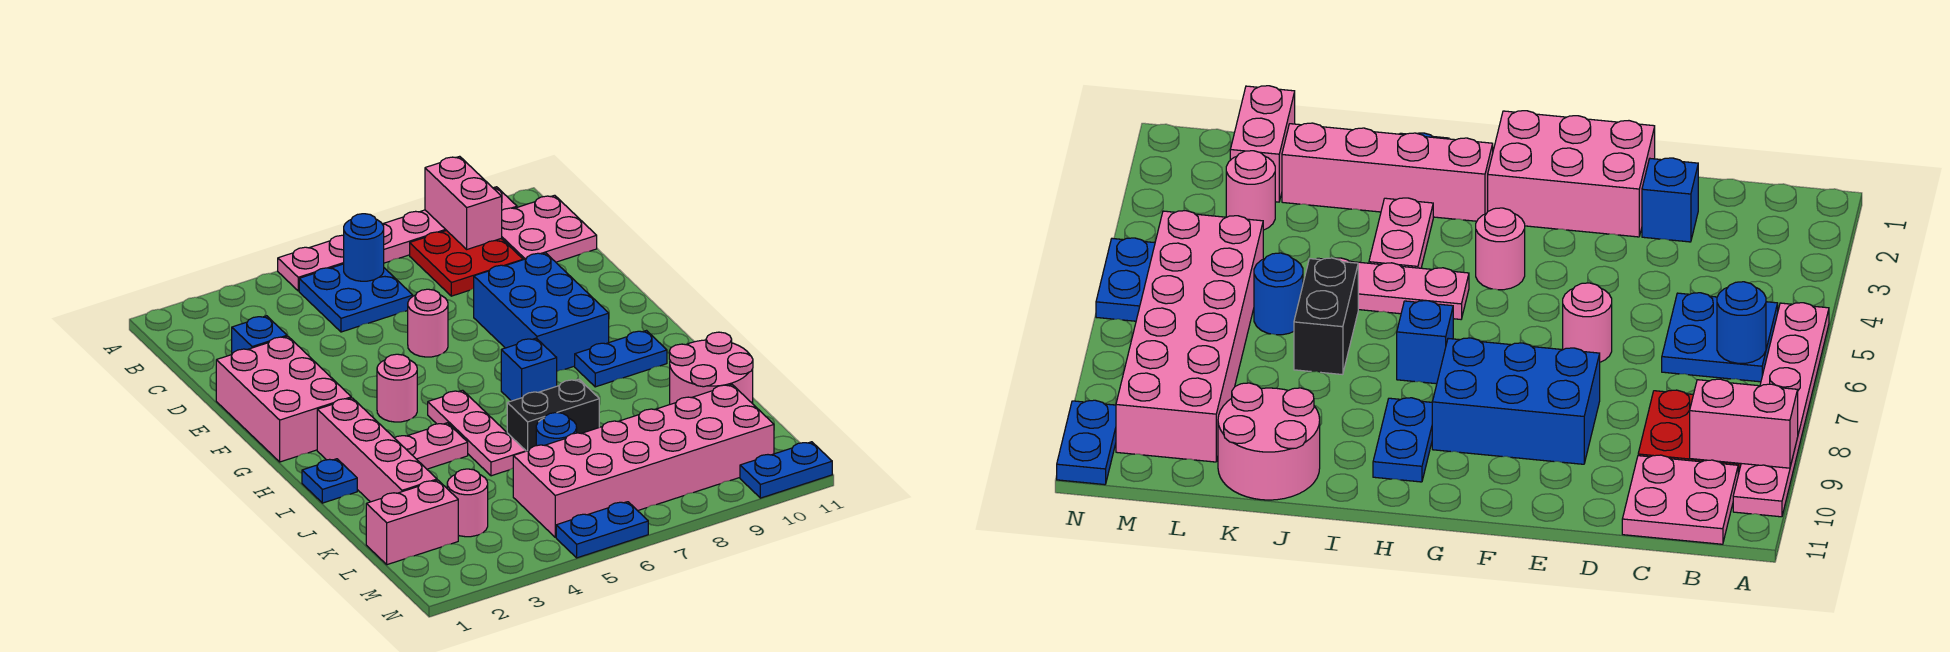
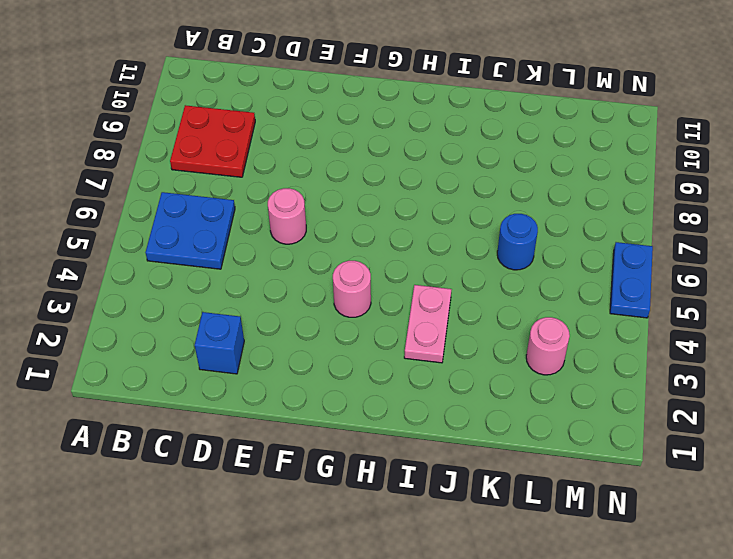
none -> pink plate A5:A10 level 1
none -> pink plate B10:C11 level 1
none -> pink brick E1:G2 level 1

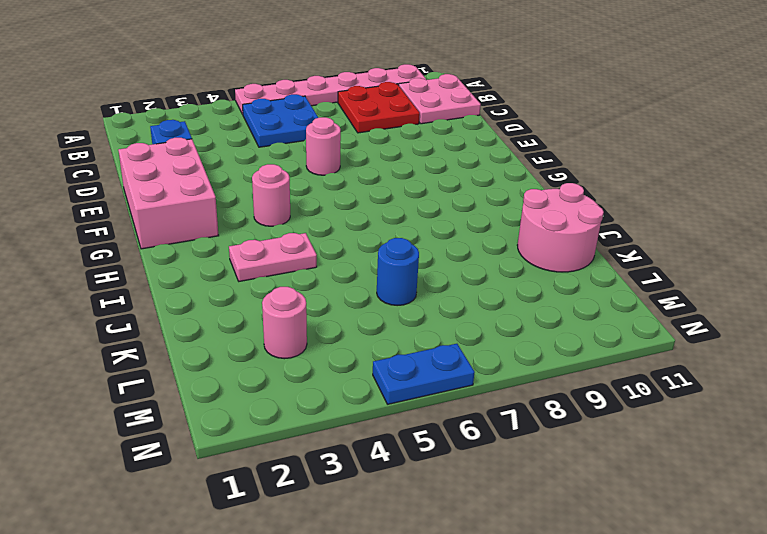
none -> blue brick E8:G9 level 1
none -> pink brick H2:K2 level 1
none -> pink plate H5:J5 level 1

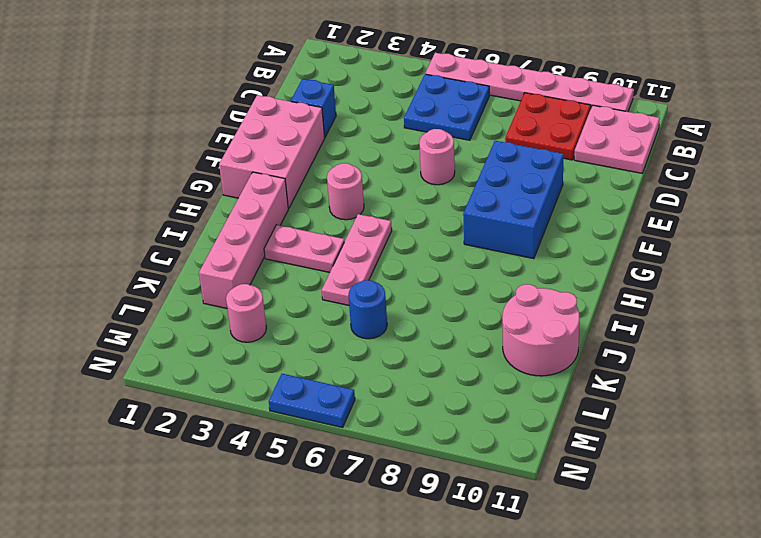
none -> blue brick H7 level 1
none -> blue plate H9:H10 level 1
none -> blue plate I1 level 1

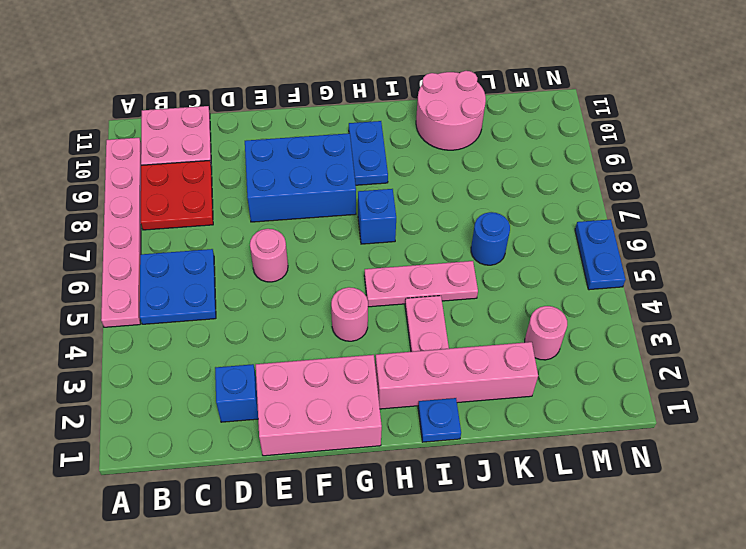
none -> black brick J6:J7 level 1
none -> pink brick L1:L2 level 1
none -> pink brick L5:M10 level 1

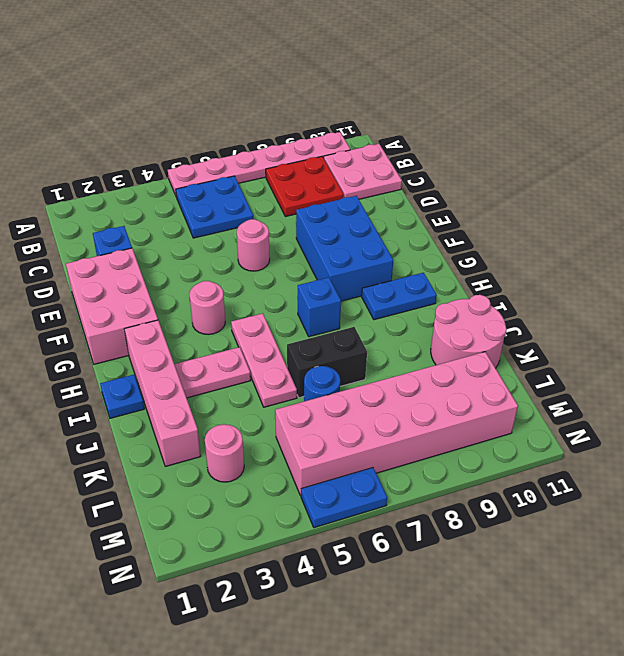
none -> pink brick L1:L2 level 1
none -> blue plate N10:N11 level 1
none -> pink brick A9:B9 level 2

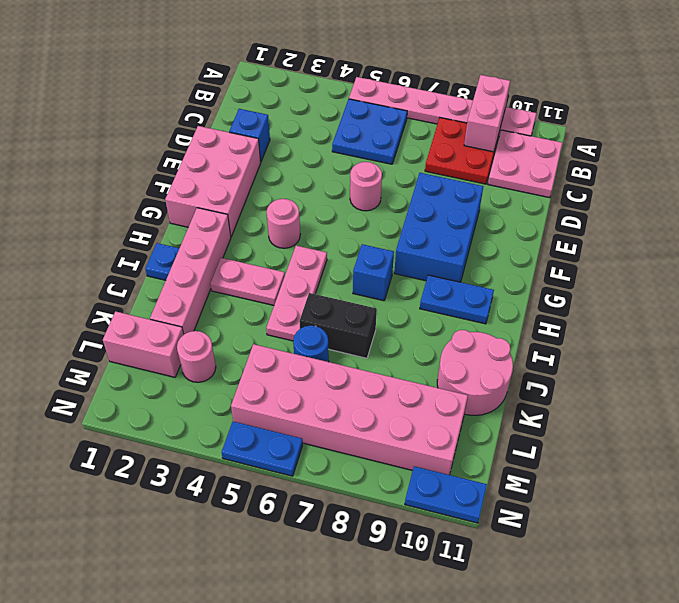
none -> blue round brick B6 level 2

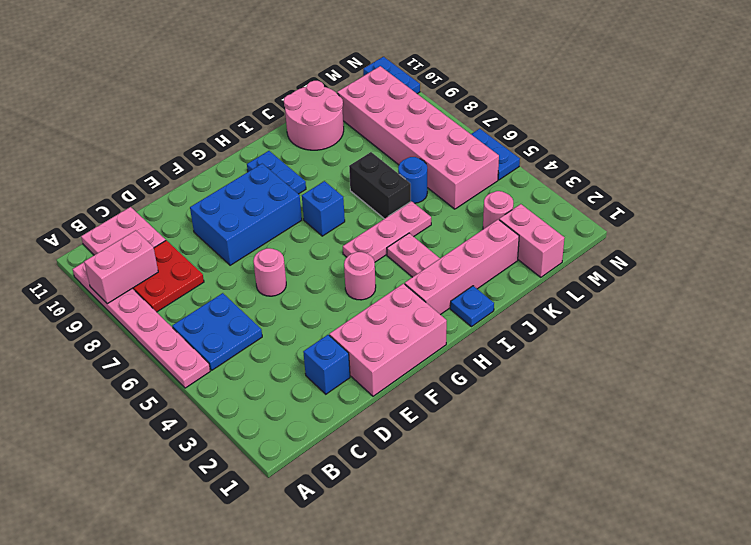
none -> blue round brick B6 level 2

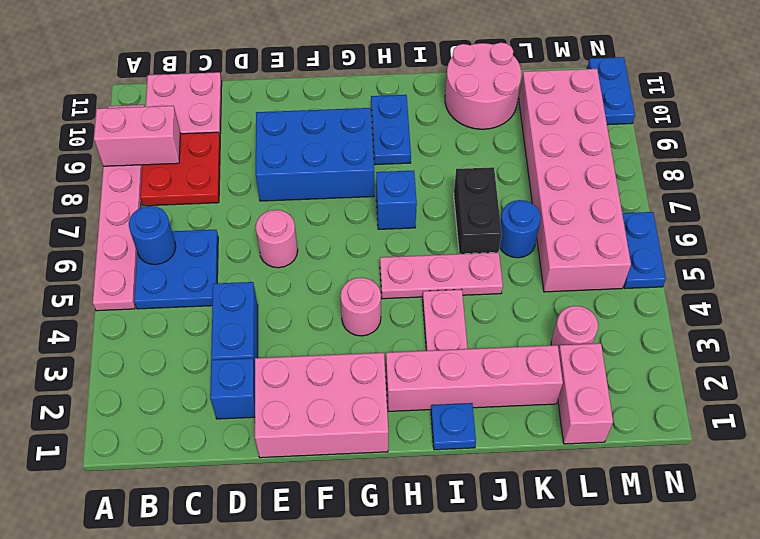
blue brick D3:D4 level 1 -> none

